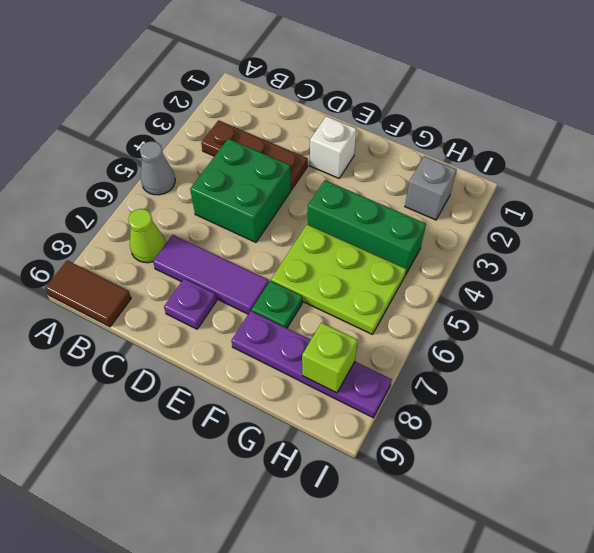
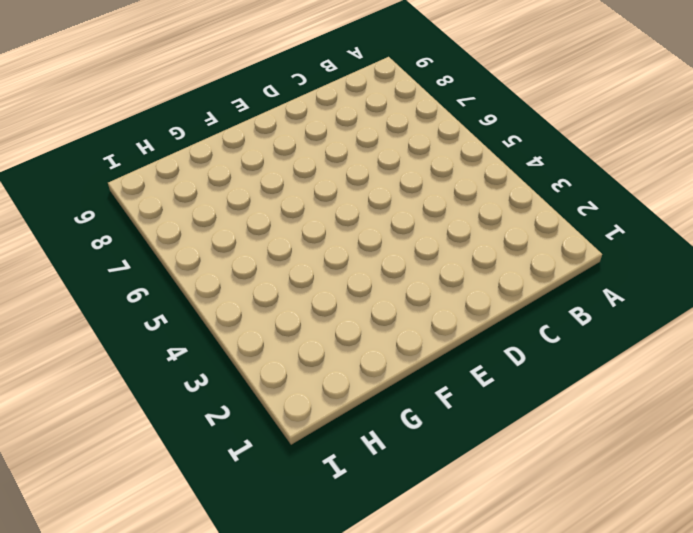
none -> grey cone A5 level 1
none -> brown tile A9:B9 level 1
none -> brown plate B3:D3 level 1

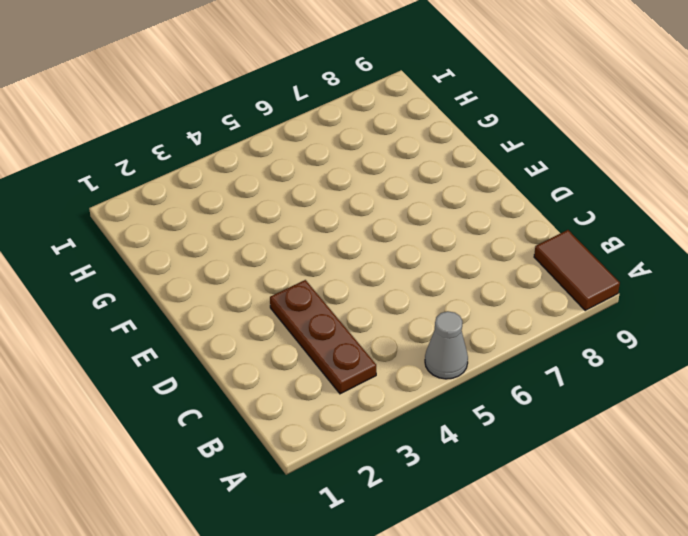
none -> lime cone B7 level 1
none -> green brick C4:D5 level 1
none -> purple tile C7:E7 level 1

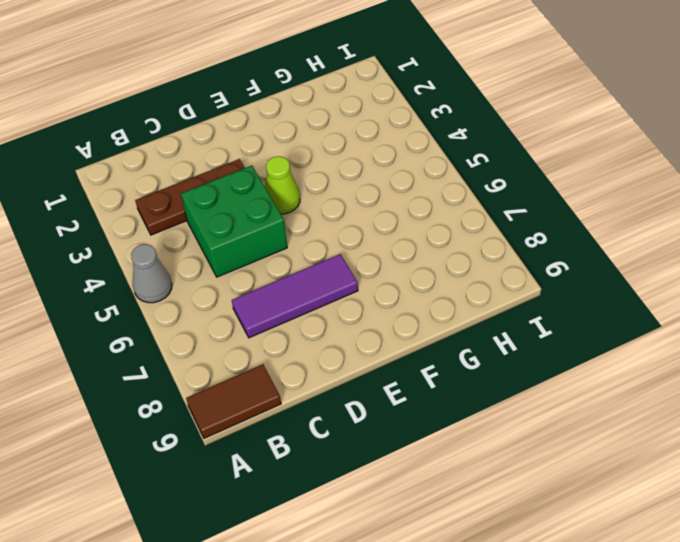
lime cone E4 level 1 -> lime cone B7 level 1
none -> purple plate D8 level 1
none -> white brick E2 level 1
none -> green brick F4:H4 level 1

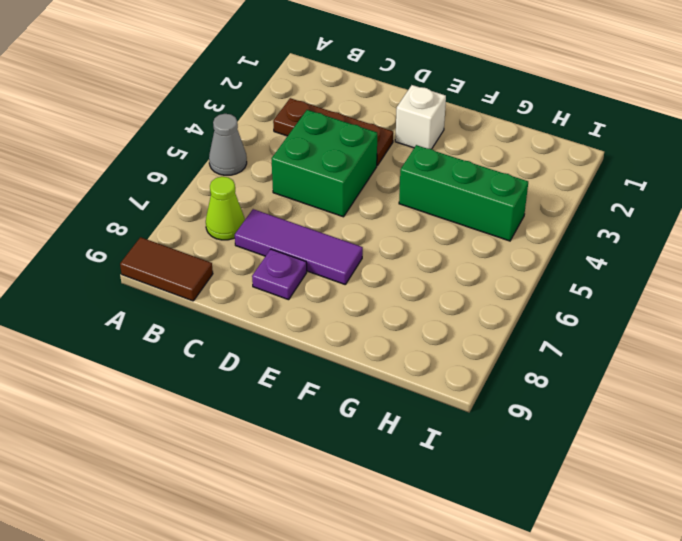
none -> lime plate F5:H6 level 1
none -> green plate F7 level 1
none -> purple plate F8:I8 level 1

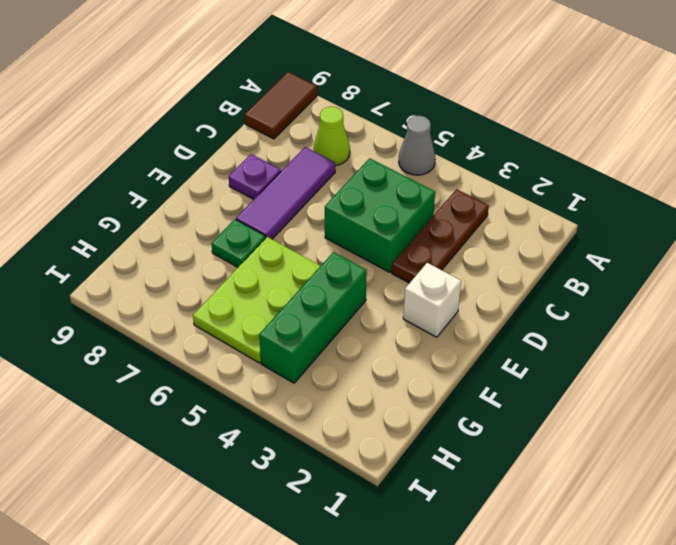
none -> purple plate F8:I8 level 1
none -> grey brick H2 level 1
none -> lime brick H8 level 2

